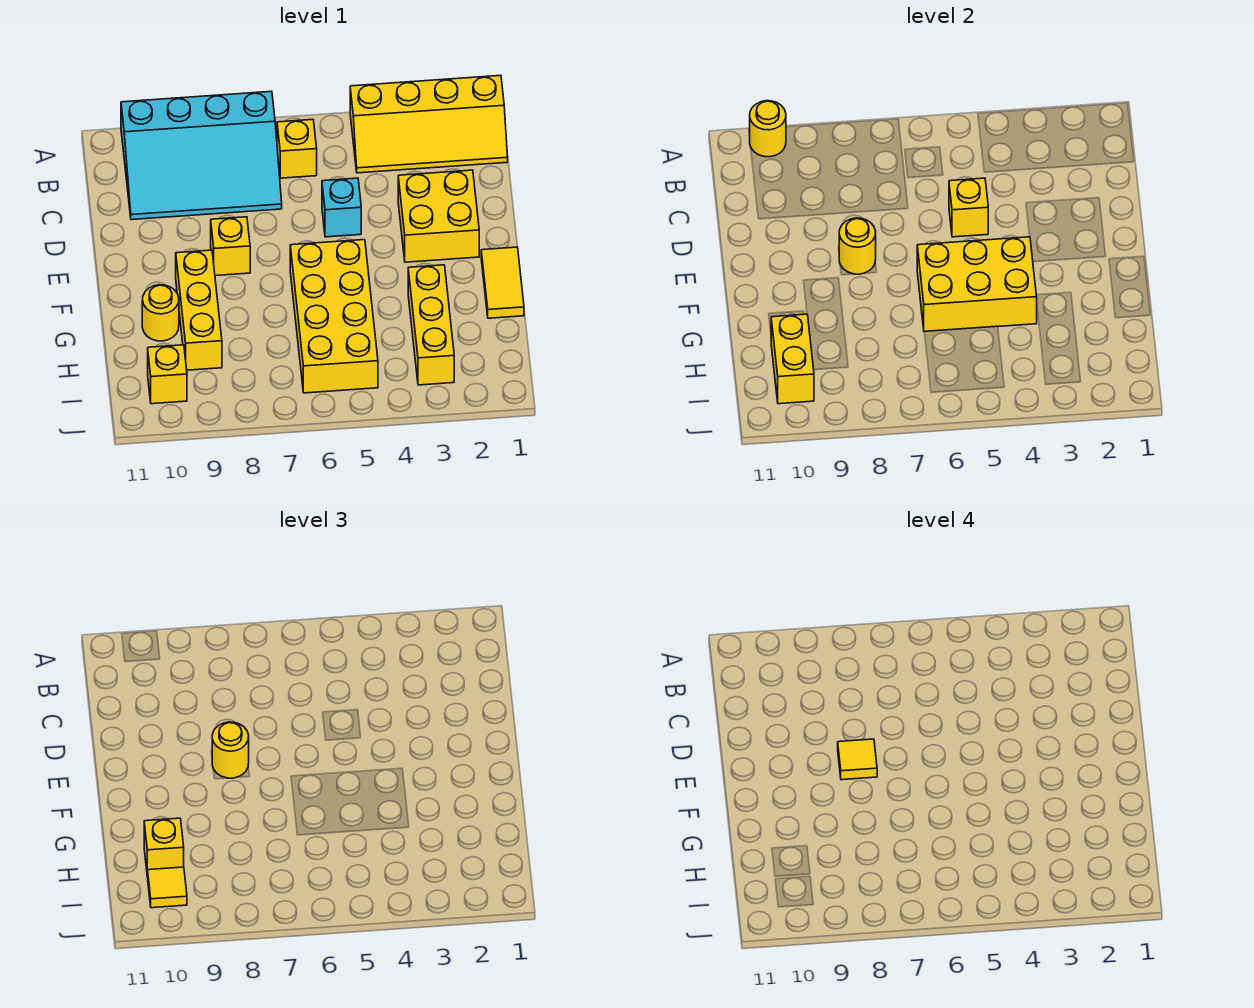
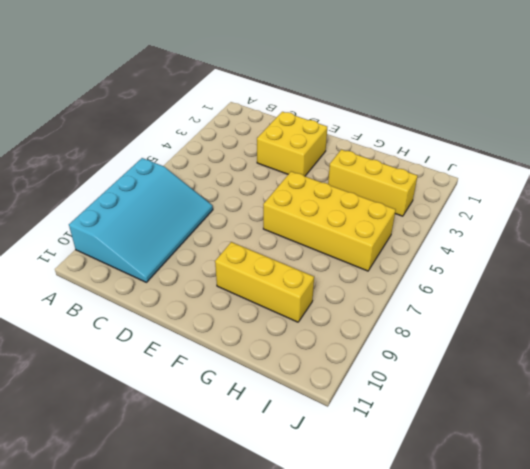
none -> yellow slope A1:B4 level 1 top A
none -> yellow brick B6 level 1
none -> cyan brick D5 level 1

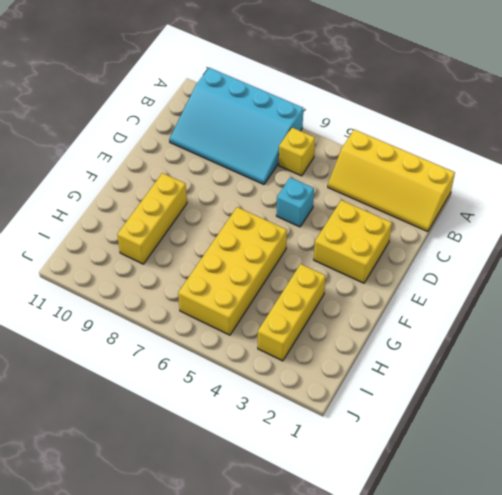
none -> yellow brick E8 level 1
none -> yellow tile F1:G1 level 1
none -> yellow round brick G10 level 1

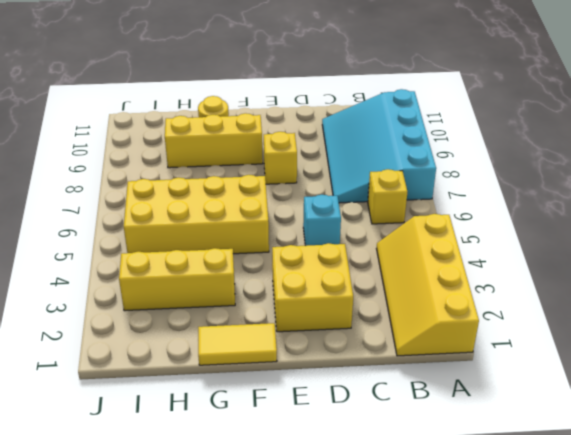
none -> yellow brick I10 level 1
none -> yellow round brick A10 level 2
none -> yellow brick D5 level 2

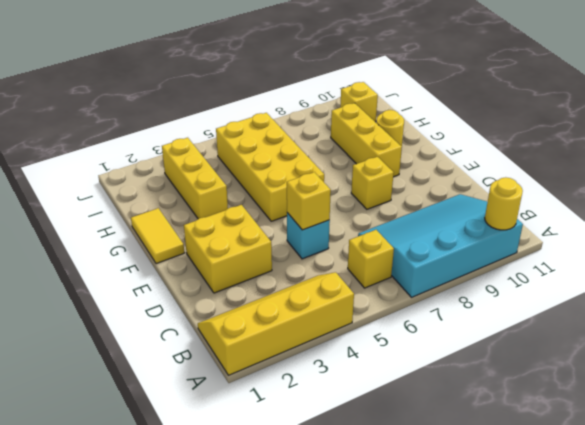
none -> yellow round brick E8 level 2
none -> yellow brick F4:G6 level 2
none -> yellow brick H10:I10 level 2

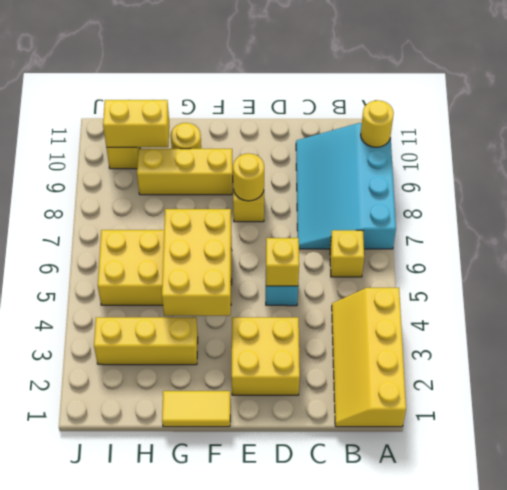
none -> yellow round brick E8 level 3
none -> yellow brick H10 level 3
none -> yellow tile I10 level 3

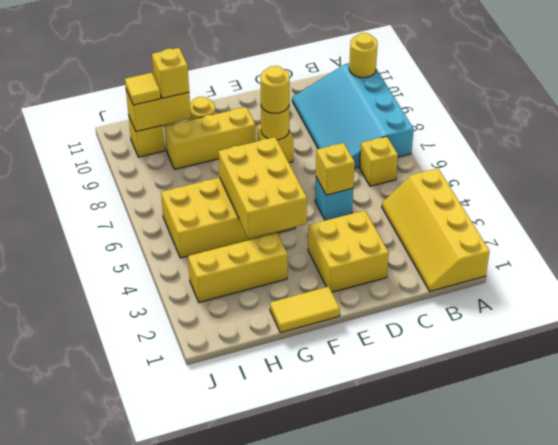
none -> yellow tile E8 level 4

